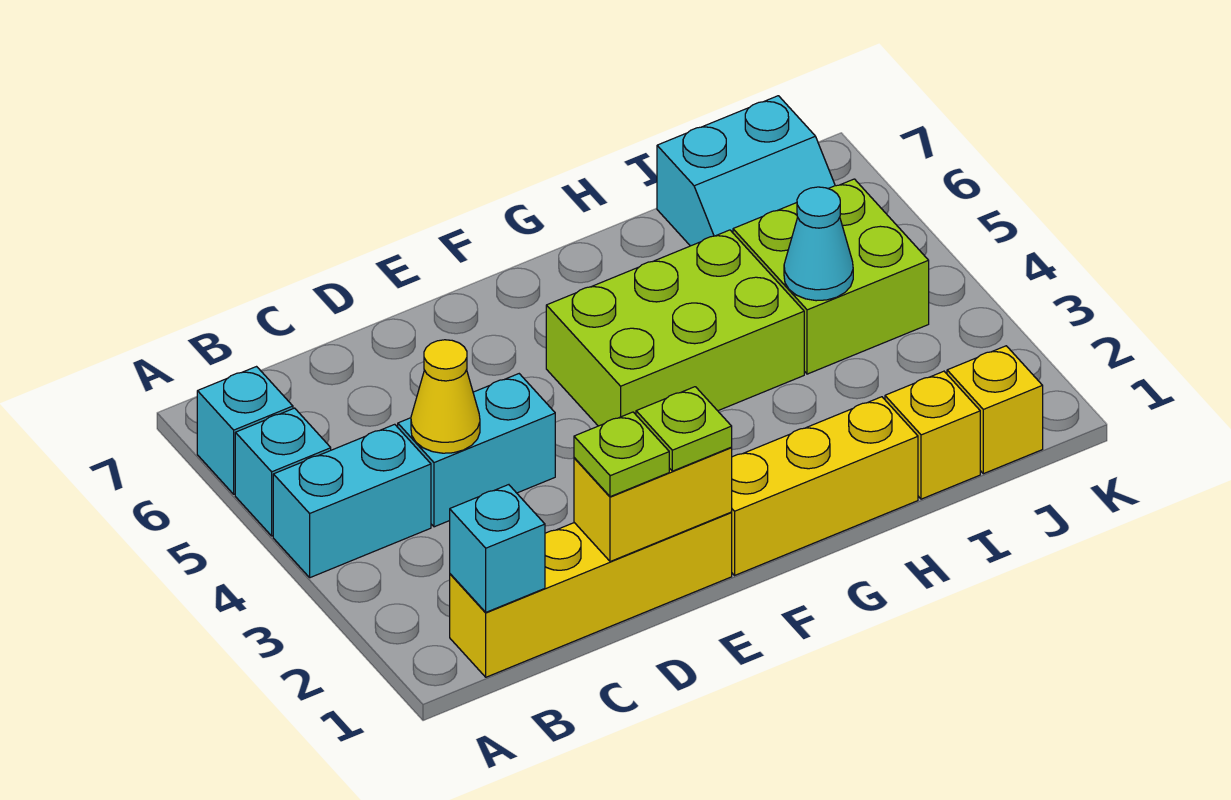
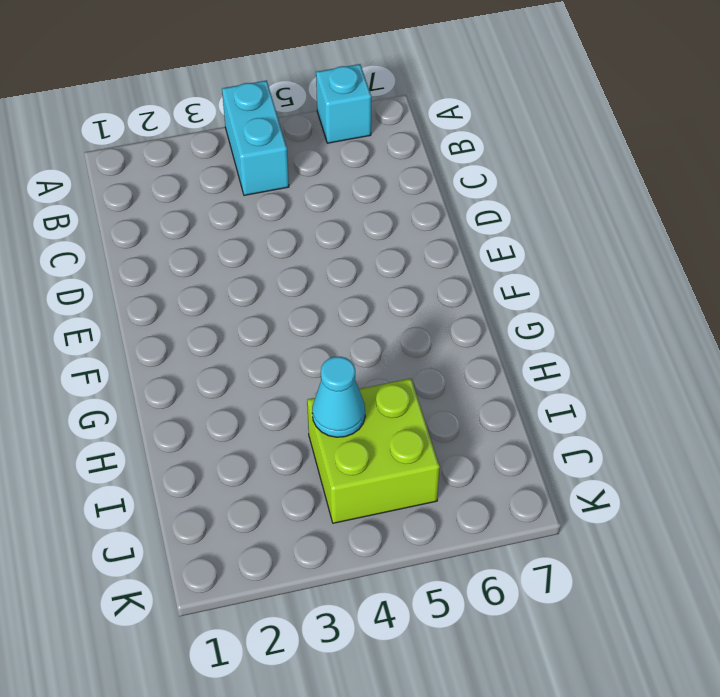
none -> cyan brick A5 level 1
none -> yellow brick B1:E1 level 1
none -> cyan brick C4:D4 level 1

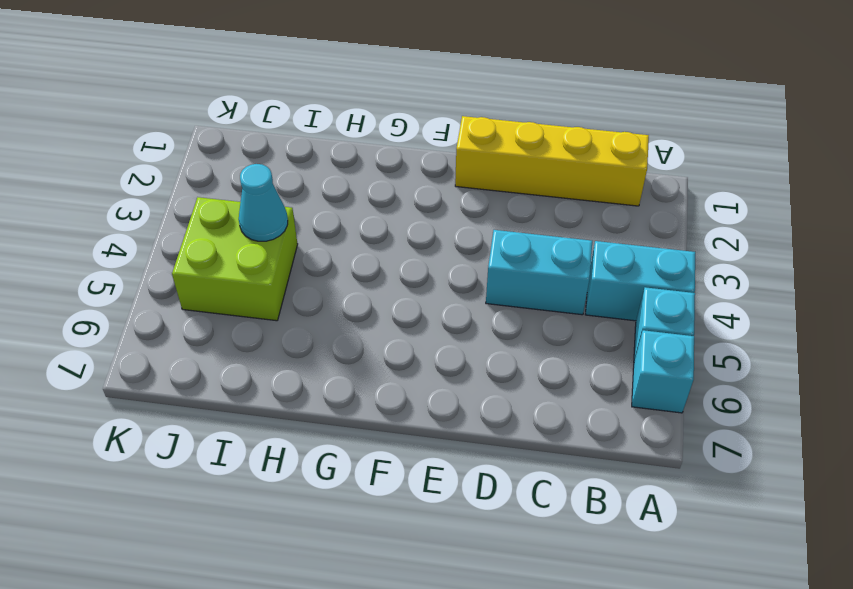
none -> yellow brick F1:H1 level 1
none -> lime brick F4:H5 level 1
none -> yellow brick I1 level 1

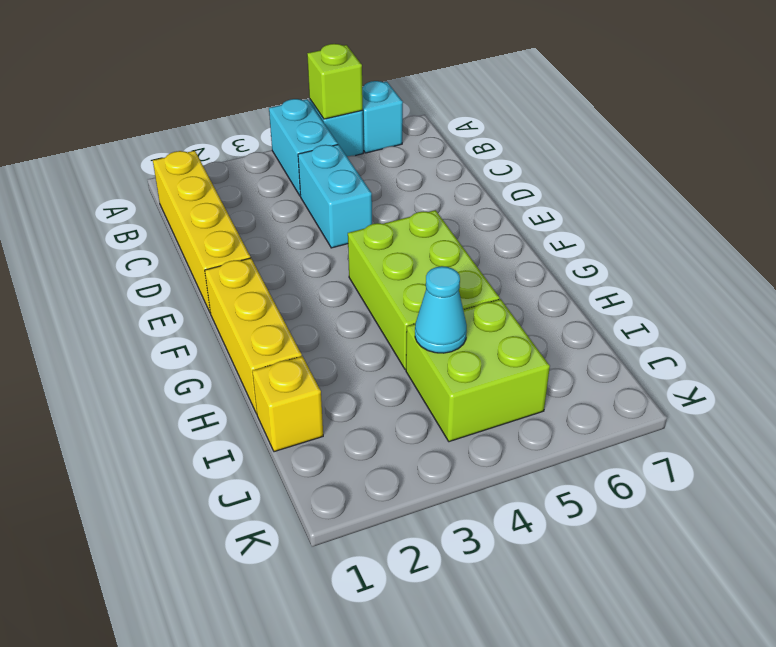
lime brick A5 level 2 -> none
none -> cyan slope I6:J7 level 1 top 7
none -> yellow brick J1 level 1
none -> cyan brick B1 level 2

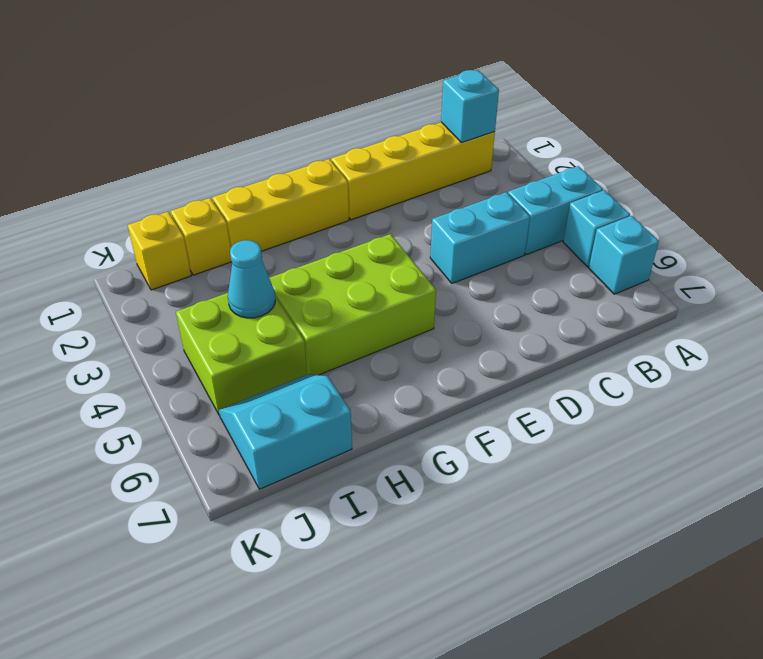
none -> yellow cone C4 level 2
none -> yellow brick D1:E1 level 2
none -> lime plate D1 level 3

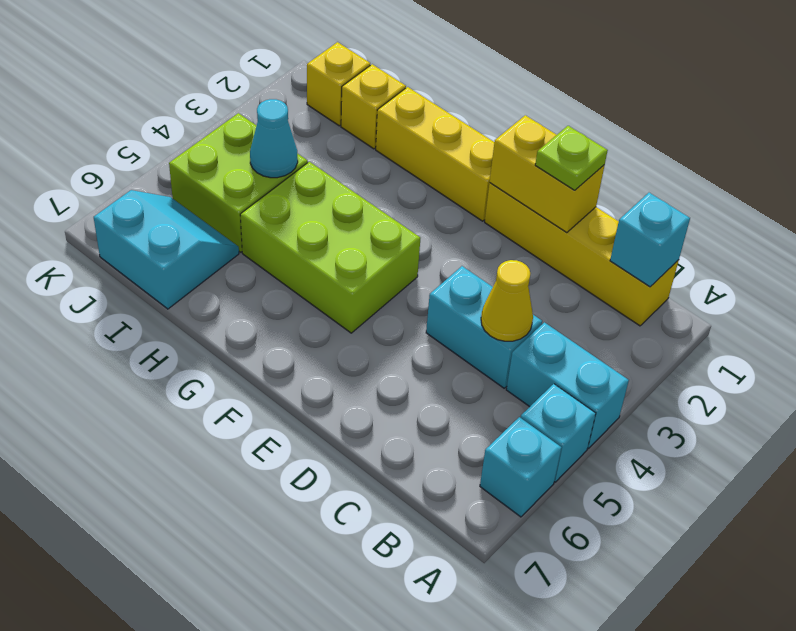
none -> lime plate E1 level 3

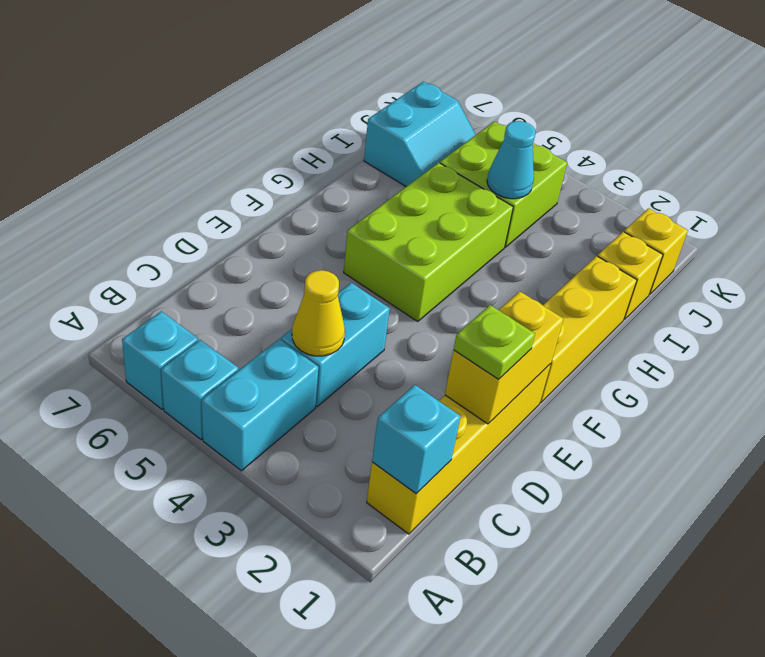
none -> lime plate E1 level 3

